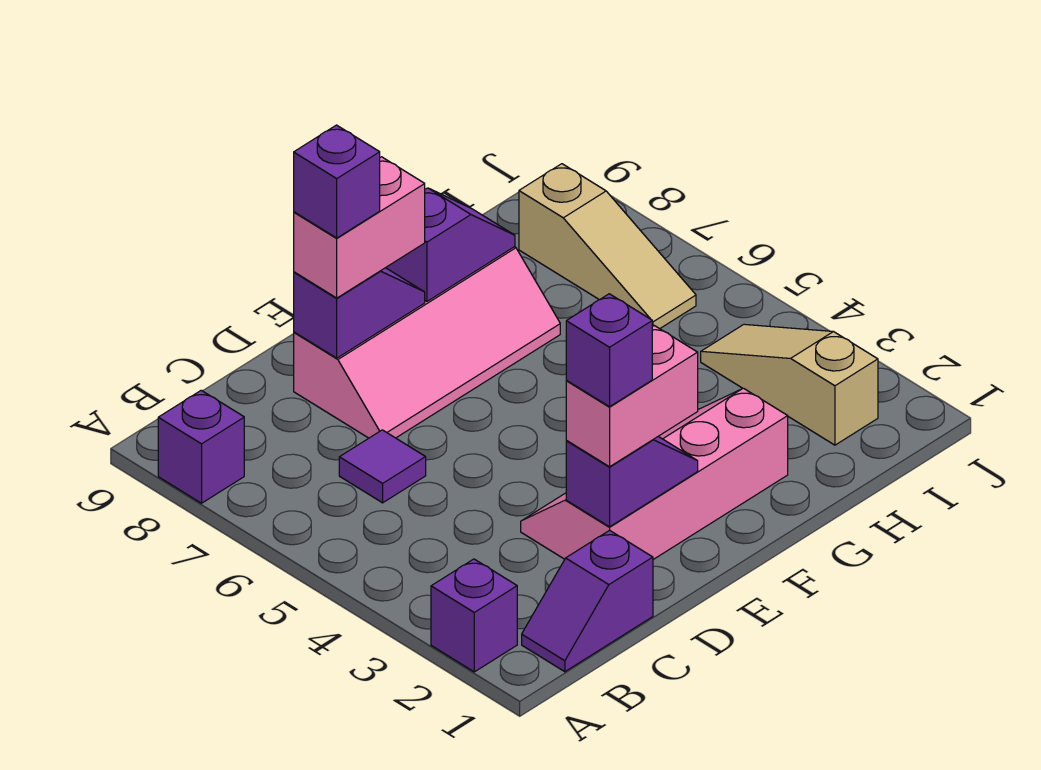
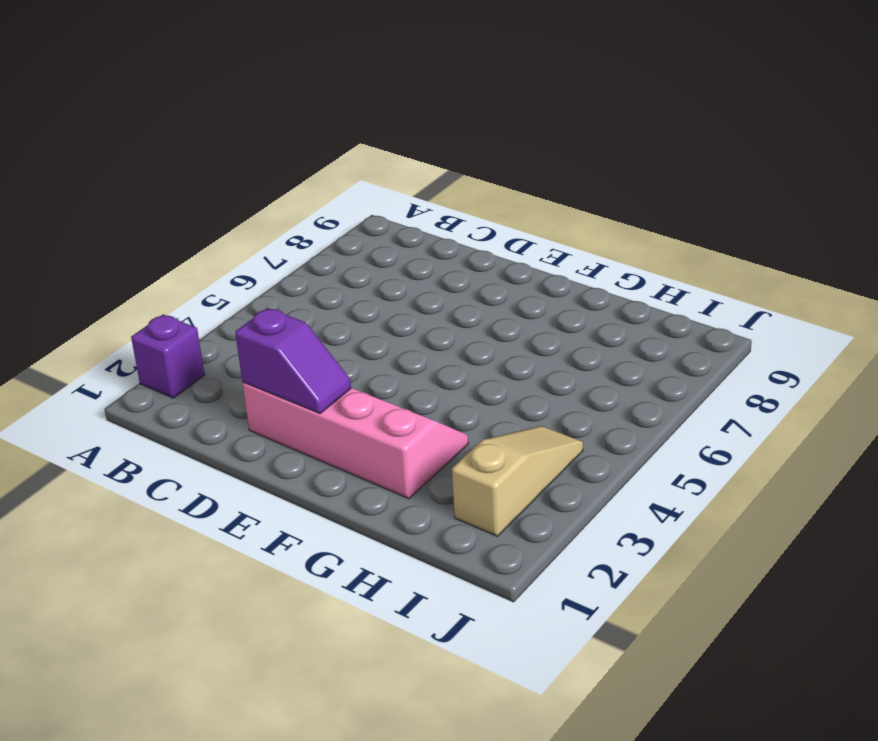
none -> purple brick A8 level 1
none -> purple slope B1:C1 level 1 top C
none -> purple tile C6 level 1

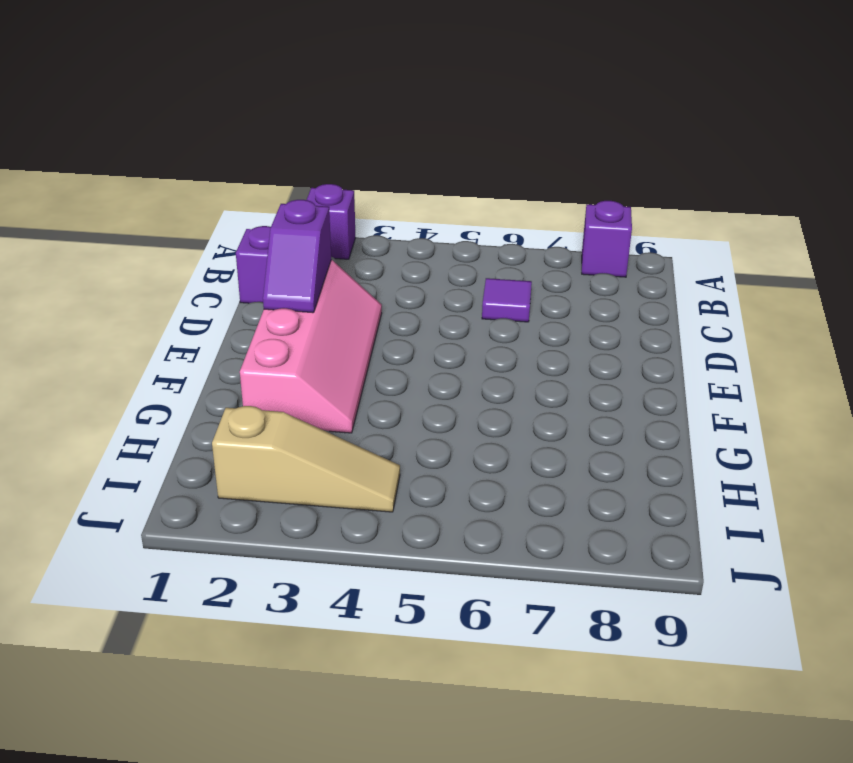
none -> pink slope D7:G8 level 1 top 8
none -> tan slope I6:I8 level 1 top 8
none -> purple slope D8:E8 level 2 top D

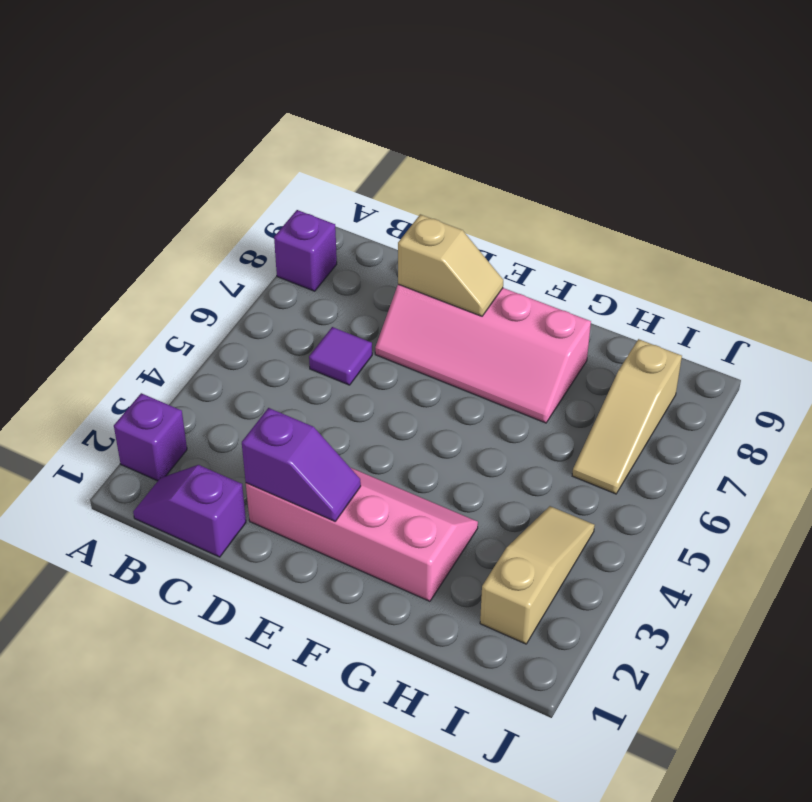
tan slope D8:E8 level 2 top D -> purple slope D8:E8 level 2 top D
none -> purple slope F8:G8 level 2 top F
none -> pink brick D2:E2 level 3
none -> pink brick D8:E8 level 3

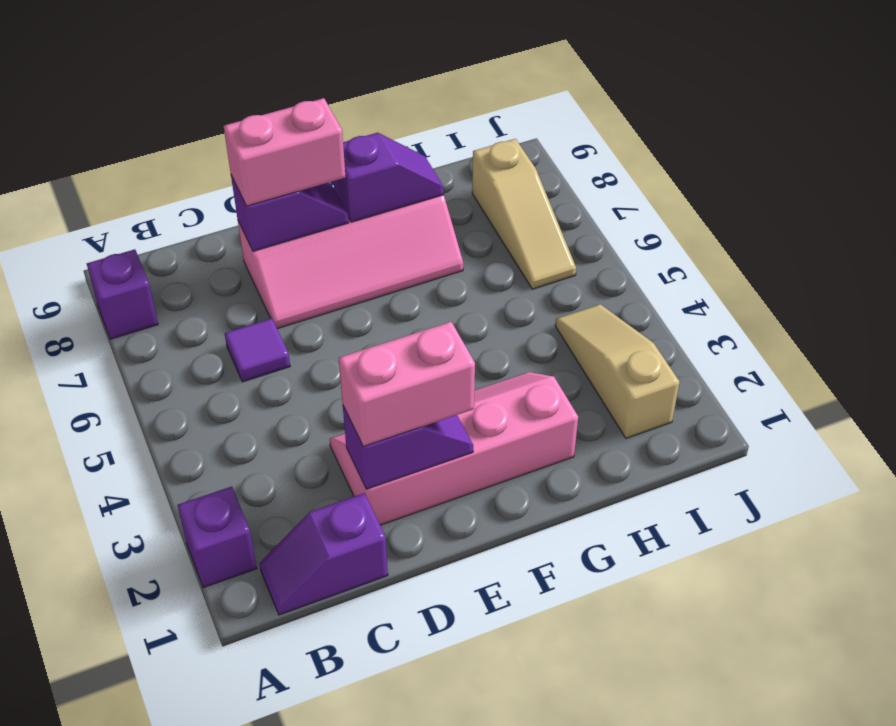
none -> purple brick D2 level 4
none -> purple brick D8 level 4

